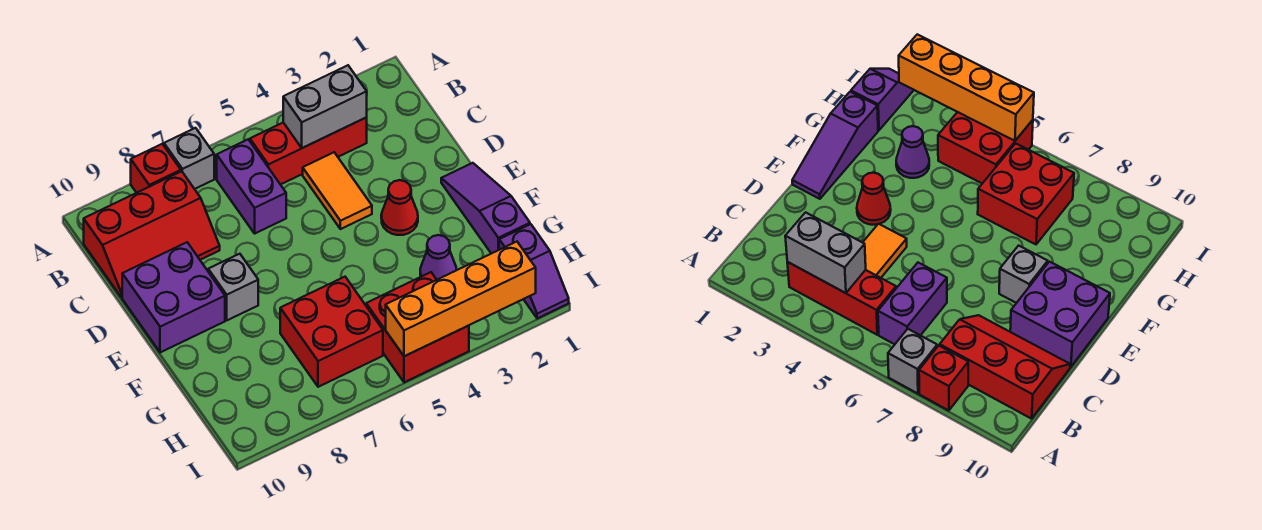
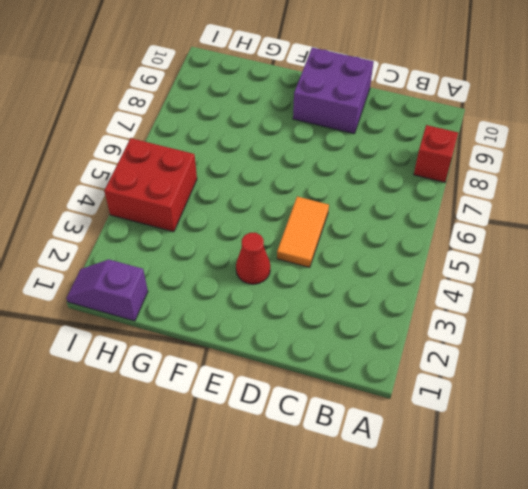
orange tile D4:D5 level 1 -> orange tile C4:D4 level 1
none -> grey brick A7 level 1
none -> red brick B3:B5 level 1
none -> purple brick B6:C6 level 1

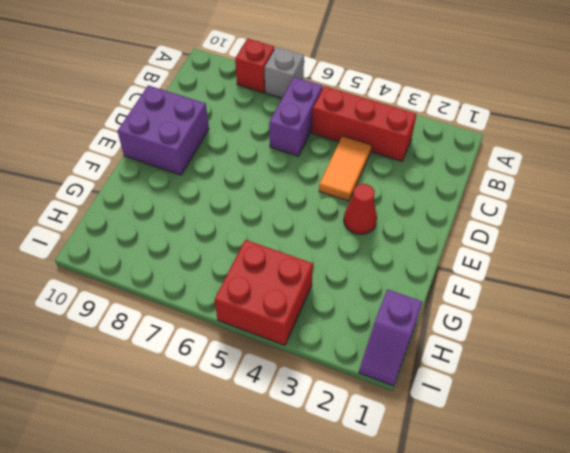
none -> red slope B8:C10 level 1 top B
none -> purple slope E1:G1 level 1 top G
none -> grey brick E8 level 1

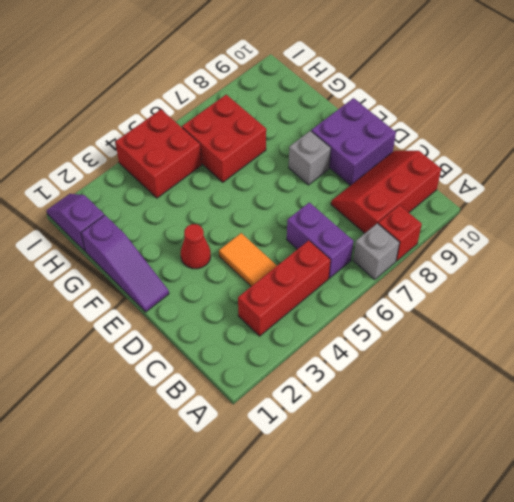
none -> purple cone G3 level 1
none -> grey brick B3:B4 level 2
none -> orange brick I2:I5 level 2

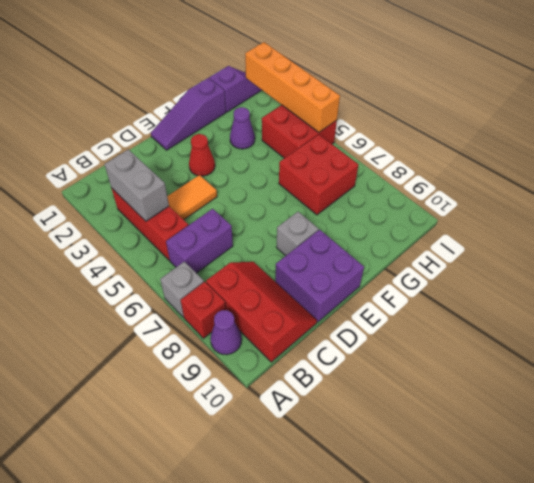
purple cone A9 level 1 -> none

